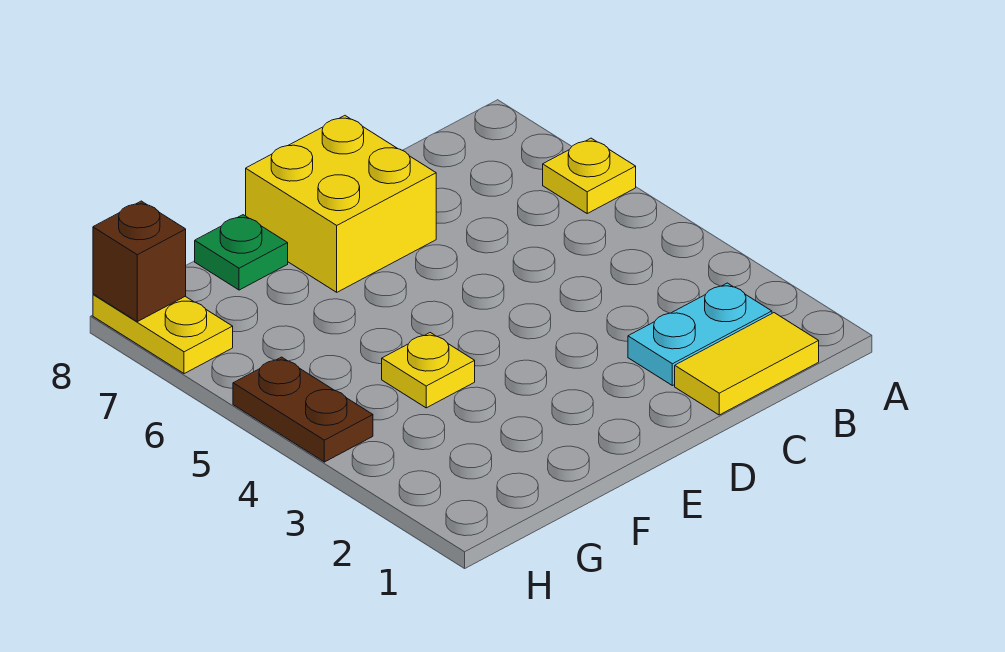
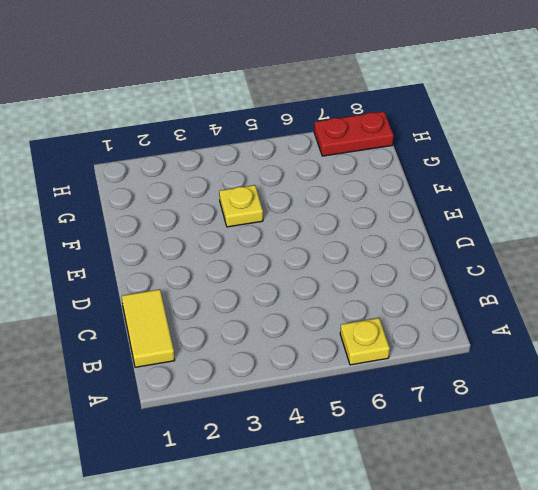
red plate H7:H8 level 1 -> yellow plate H7:H8 level 1
none -> cyan plate B2:C2 level 1
none -> yellow brick D7:E8 level 1

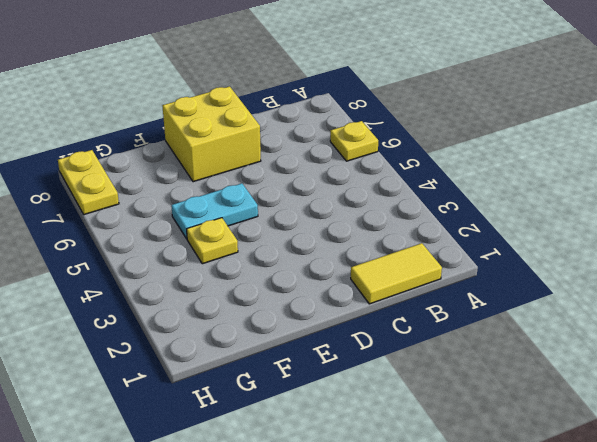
cyan plate E5:F5 level 1 -> cyan plate B2:C2 level 1
none -> green plate F8 level 1
none -> brown plate H4:H5 level 1

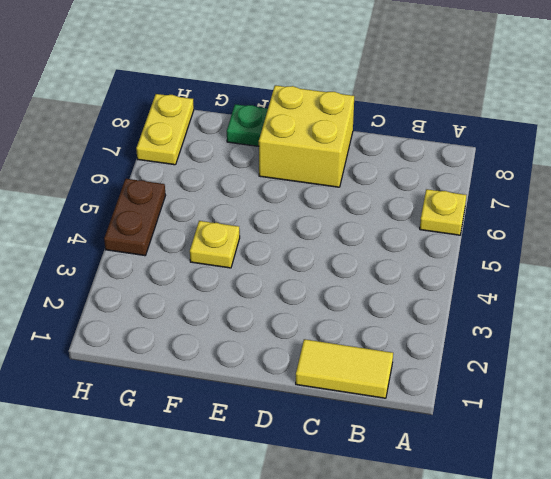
none -> cyan plate B2:C2 level 1
none -> brown brick H8 level 2

